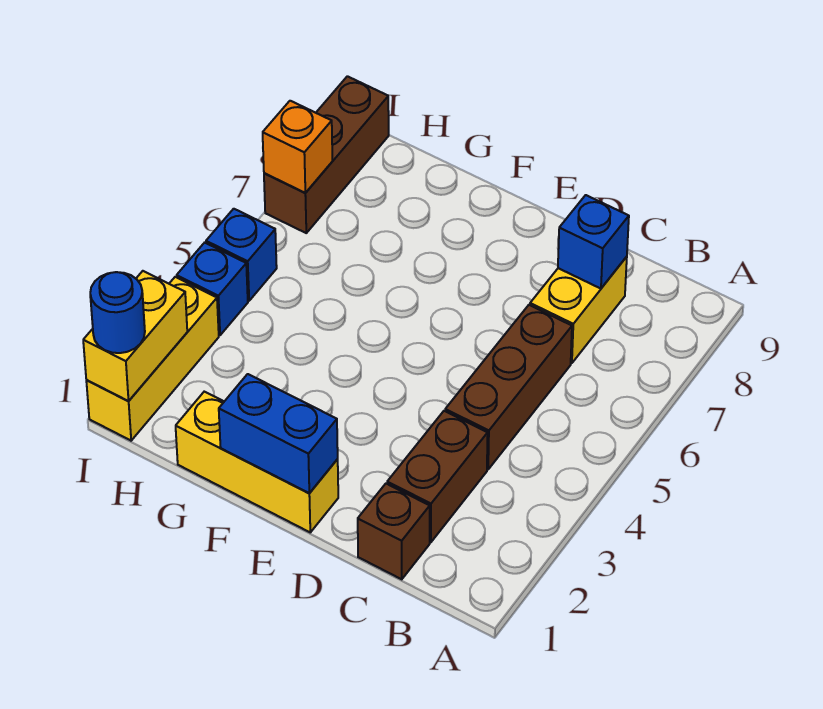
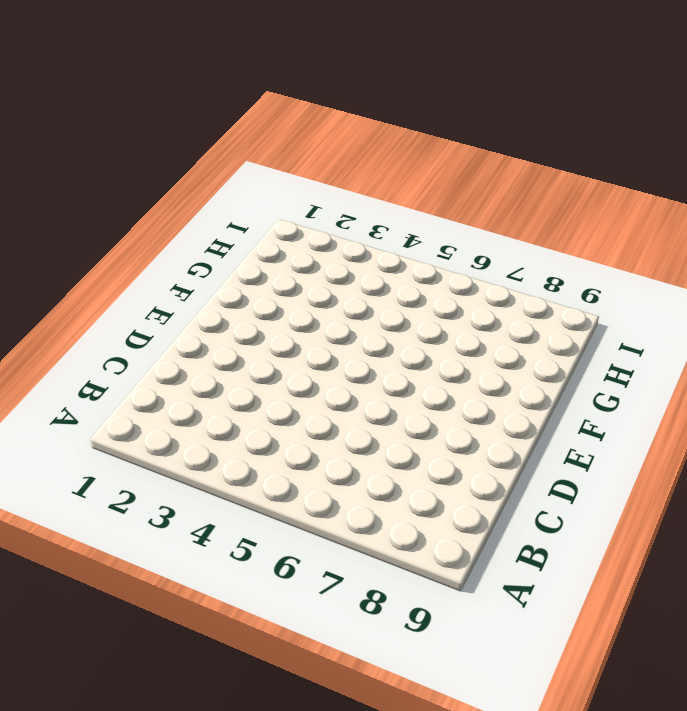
none -> brown brick C1 level 1
none -> brown brick C2:C3 level 1
none -> brown brick C4:C6 level 1

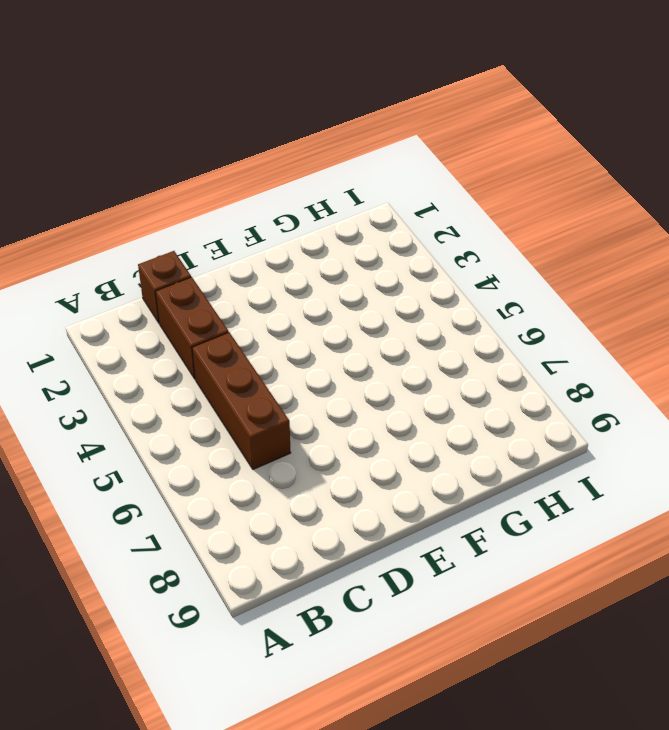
none -> yellow brick C7:C8 level 1
none -> yellow brick E1:G1 level 1
none -> yellow brick I1:I3 level 1

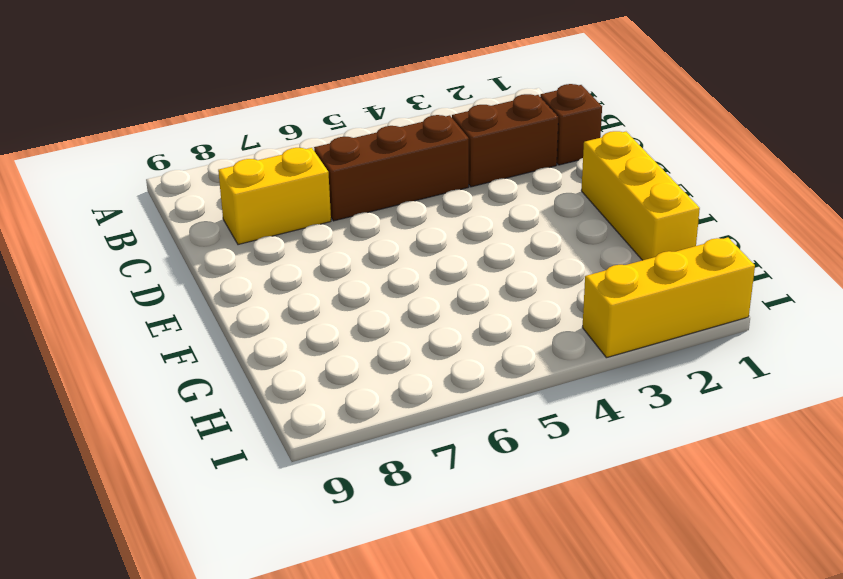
none -> blue brick I4 level 1
none -> blue brick I5 level 1
none -> brown brick I7:I9 level 1

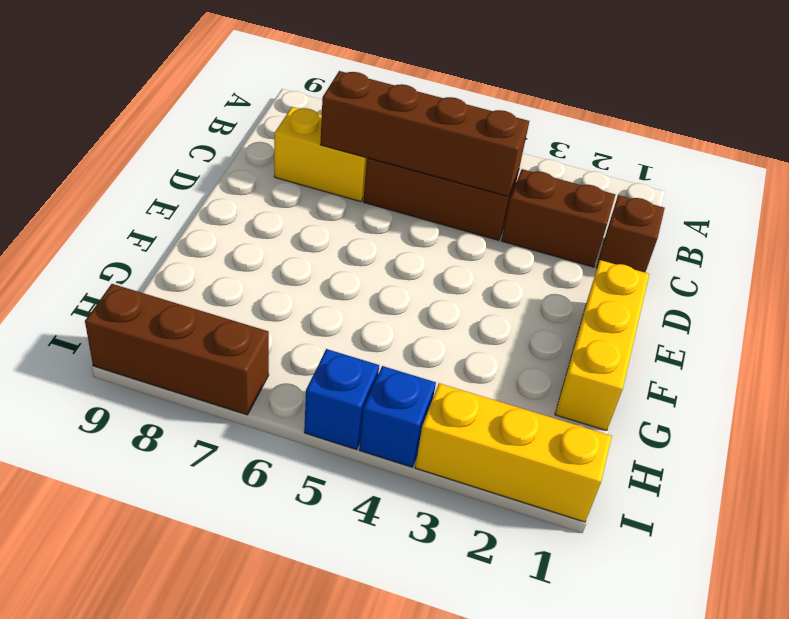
brown brick C4:C7 level 2 -> none
none -> blue brick C8 level 2
none -> blue brick E1:F1 level 2
none -> yellow brick I1:I2 level 2

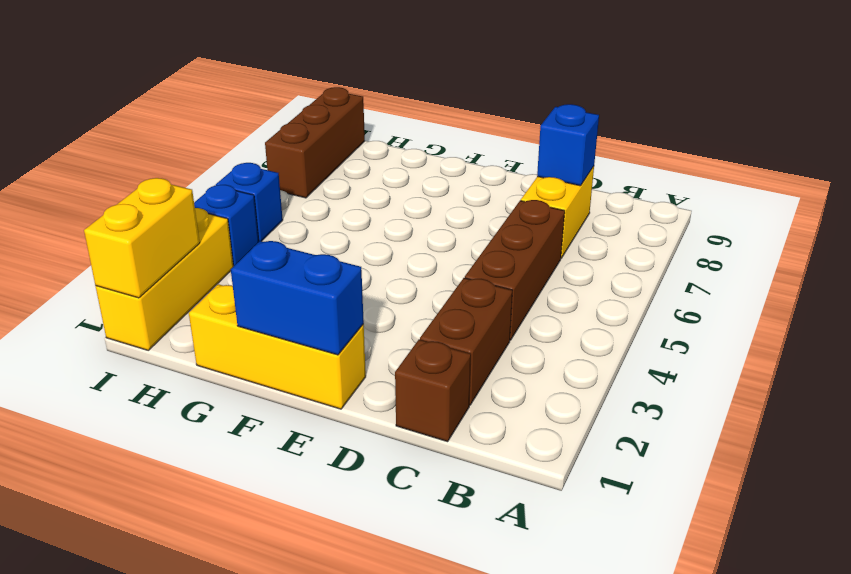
none -> orange brick I7 level 2
none -> blue round brick I1 level 3

